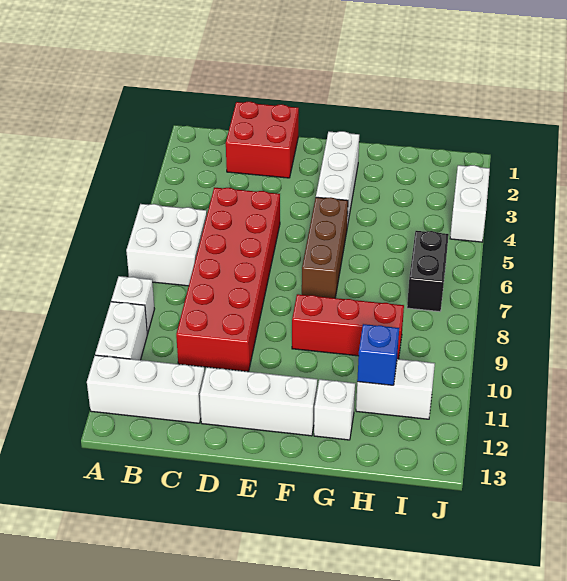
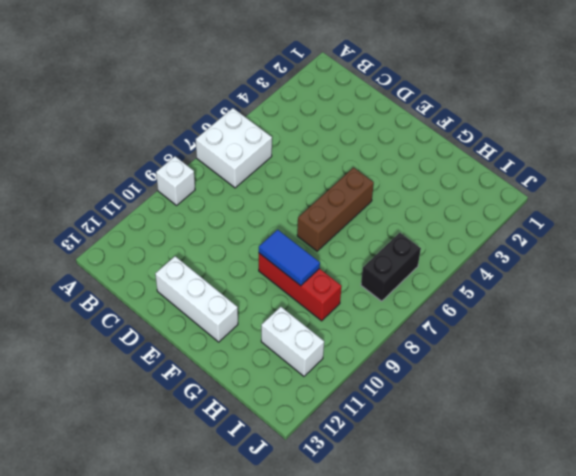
blue tile F9:G9 level 2 -> none
none -> white brick A10:A11 level 1
none -> white brick A12:C12 level 1
none -> red brick C1:D2 level 1

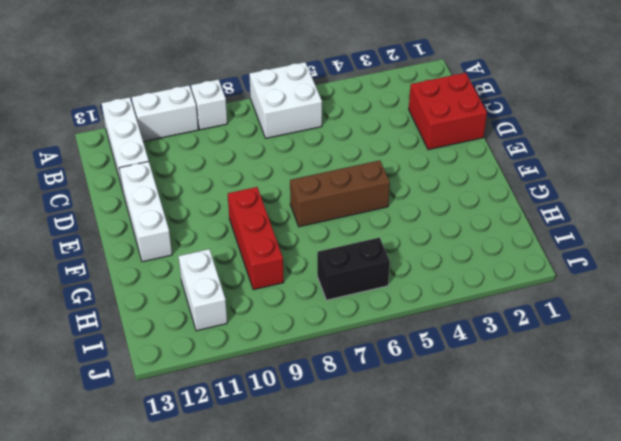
none -> red brick C5:D10 level 1
none -> white brick F2:F4 level 1
none -> white brick G12 level 1

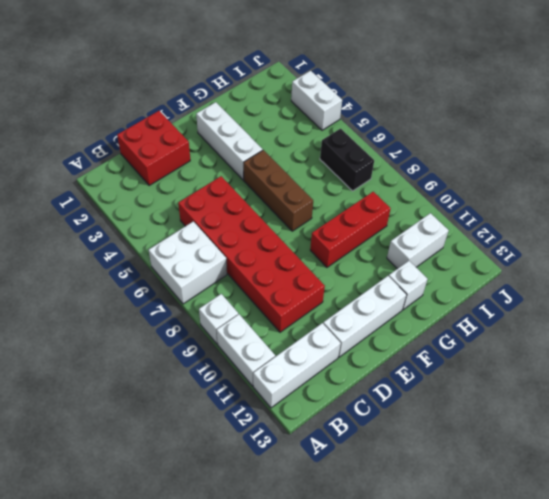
none -> blue brick H11 level 2

